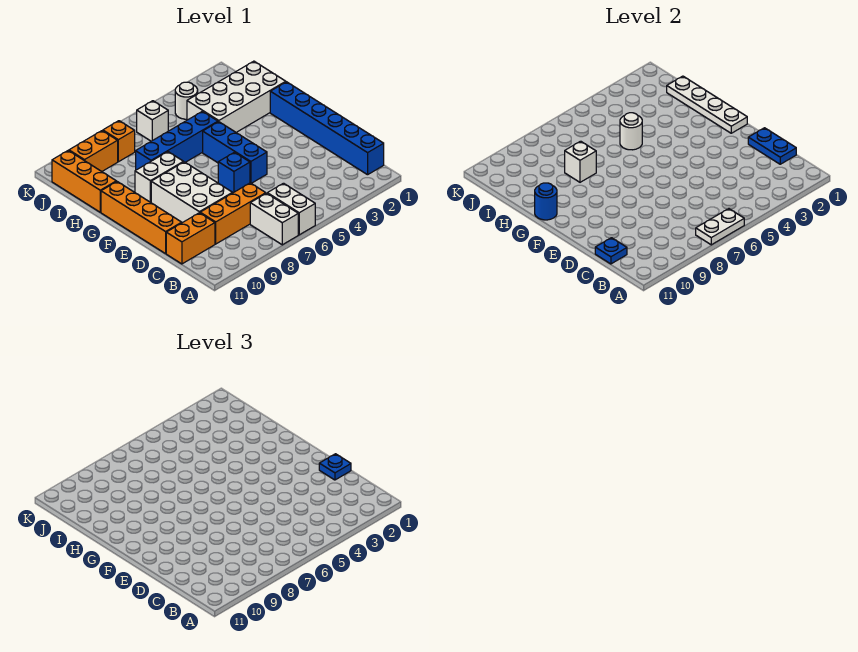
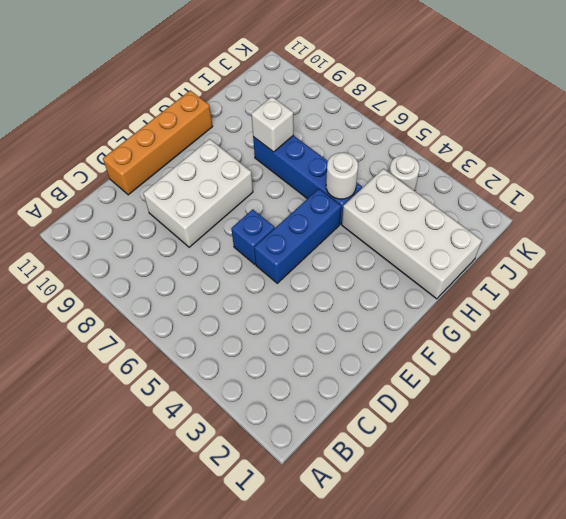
none -> white brick A6:B6 level 1
none -> white brick A7:B7 level 1
none -> blue brick B1:G1 level 1

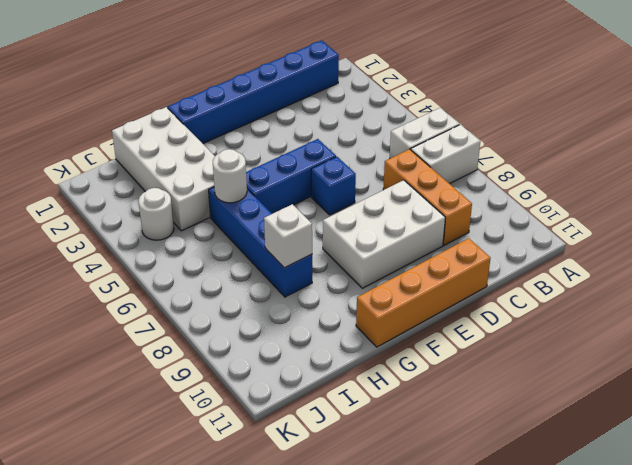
none -> orange brick C10:C11 level 1
none -> white brick G8:G9 level 1
none -> orange brick H11:J11 level 1

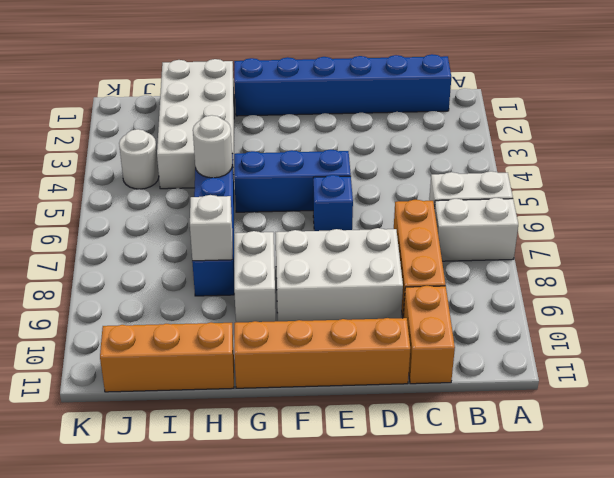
none -> white brick J6 level 1
none -> orange brick J8 level 1
none -> orange brick J9:J10 level 1

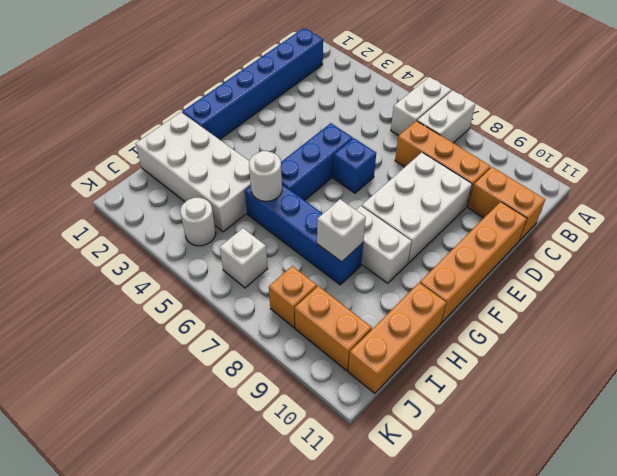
none -> white plate A6:A7 level 2
none -> blue plate C1:D1 level 2
none -> blue plate C11 level 2

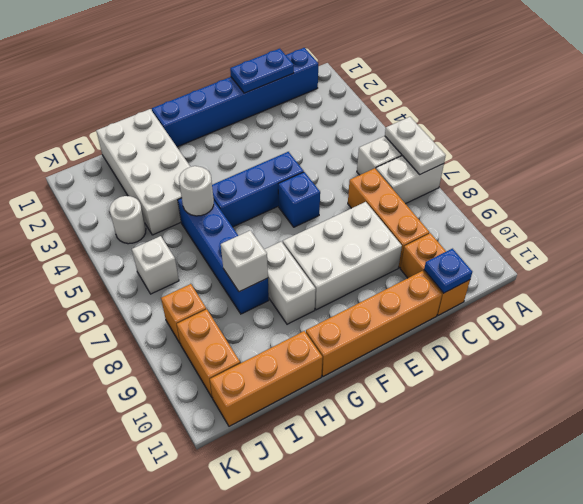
none -> white plate F1:I1 level 2
none -> blue round brick G11 level 2
none -> blue plate D1 level 3

